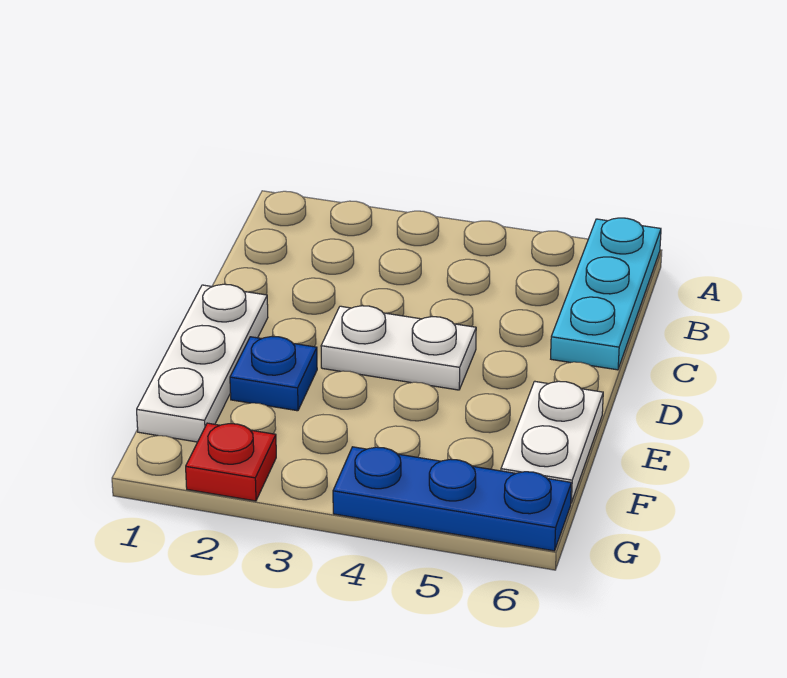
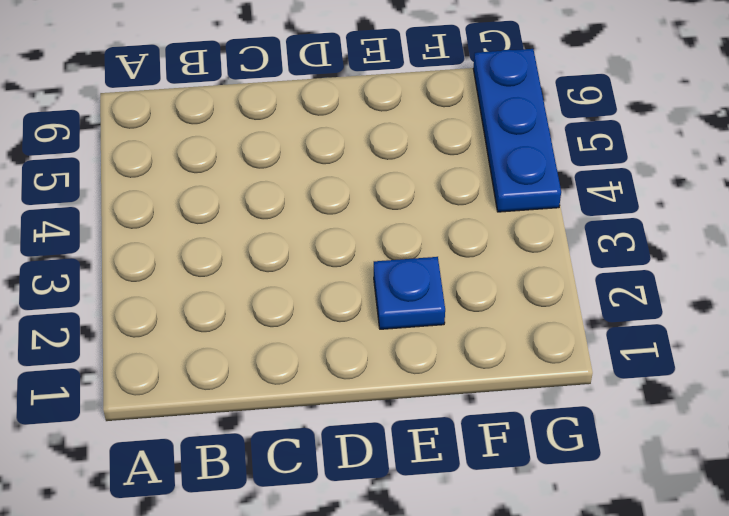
none -> cyan plate A6:C6 level 1
none -> white plate D1:F1 level 1

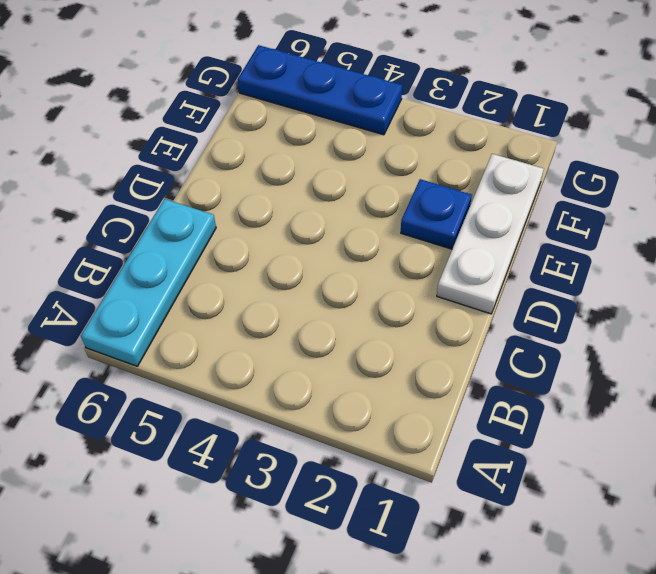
none -> white plate D3:D4 level 1
none -> white plate E6:F6 level 1

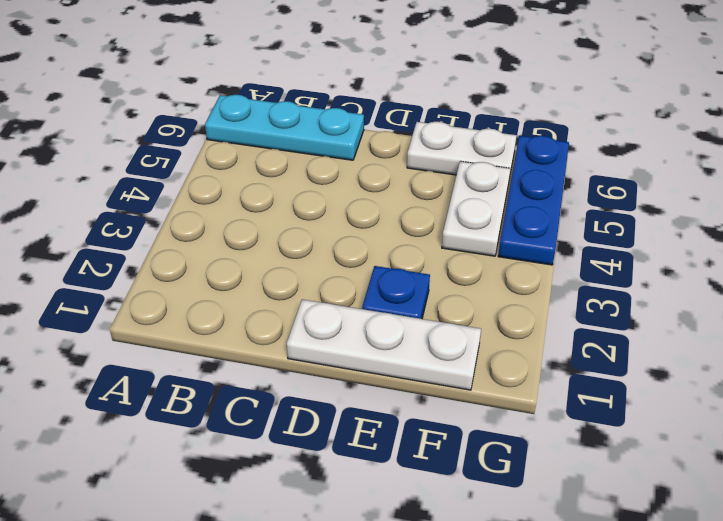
white plate F4:F5 level 1 -> white plate D3:D4 level 1
none -> red plate G2 level 1

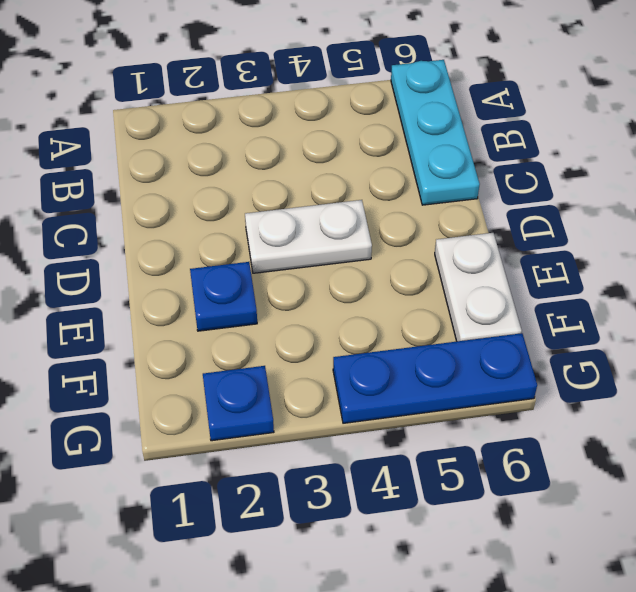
blue plate G2 level 1 -> red plate G2 level 1
none -> white plate D1:F1 level 1

